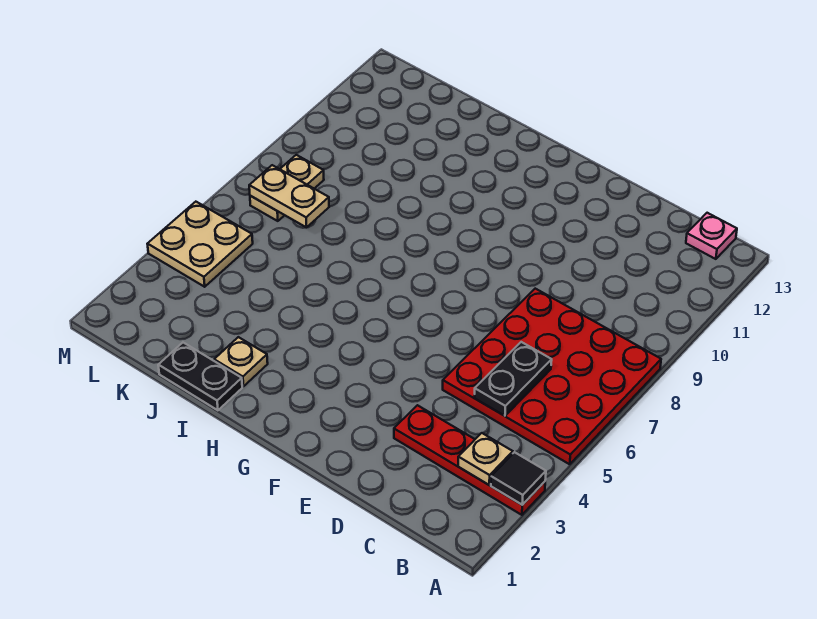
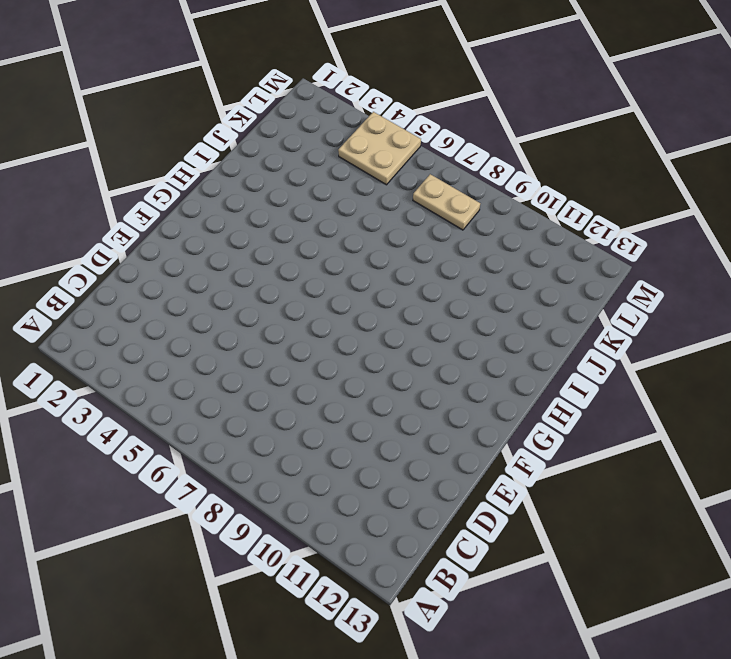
none -> red plate A3:D3 level 1
none -> red plate A5:D8 level 1

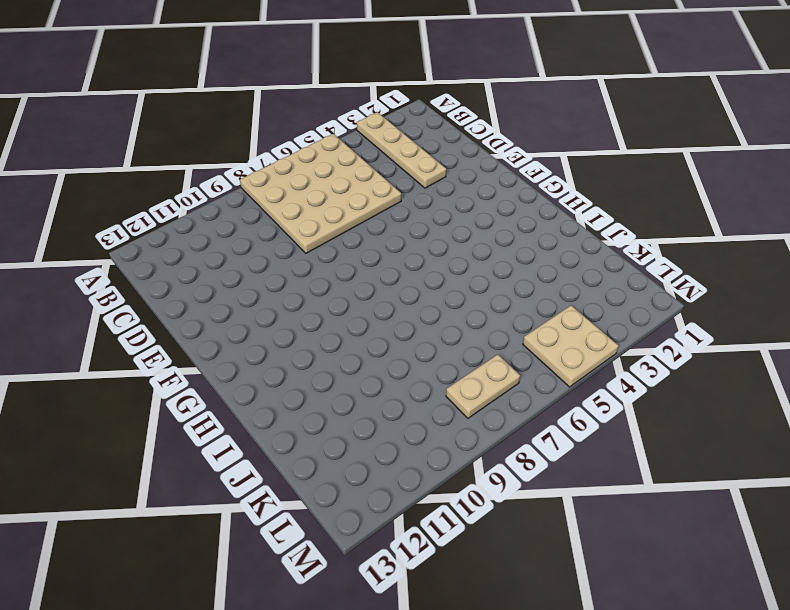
tan plate A3:D3 level 1 -> red plate A3:D3 level 1
tan plate A5:D8 level 1 -> red plate A5:D8 level 1
none -> pink plate B13 level 1
none -> black plate I1:J1 level 1

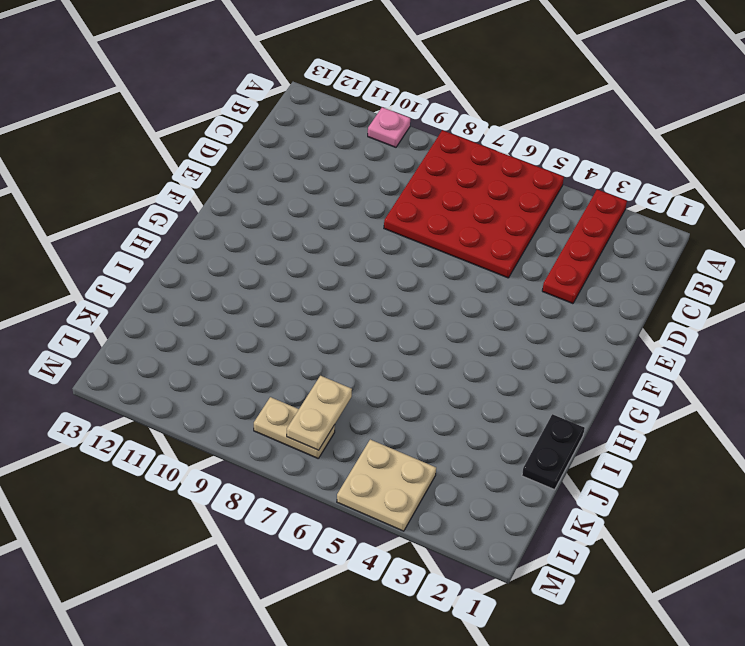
pink plate A10 level 1 -> pink plate B13 level 1
none -> tan plate I2 level 1
none -> black tile A3 level 2

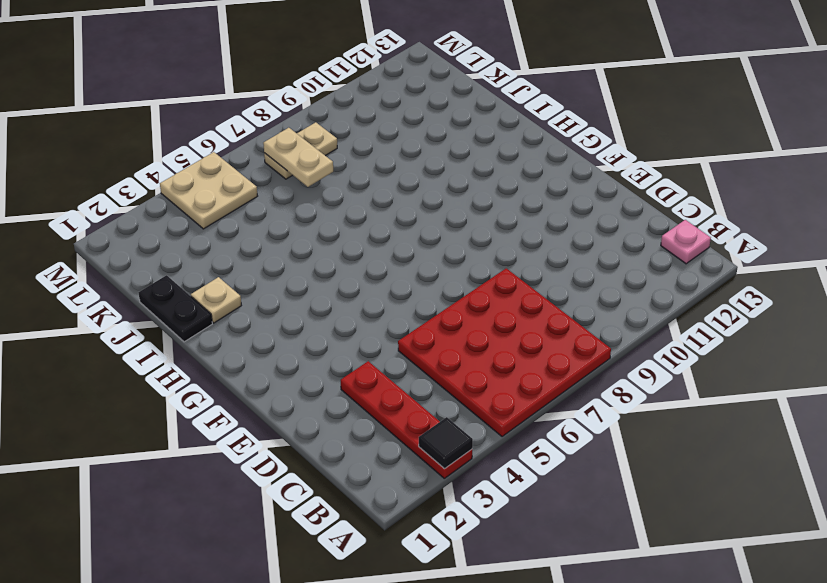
none -> tan plate B3 level 2
none -> black plate C5:C6 level 2

